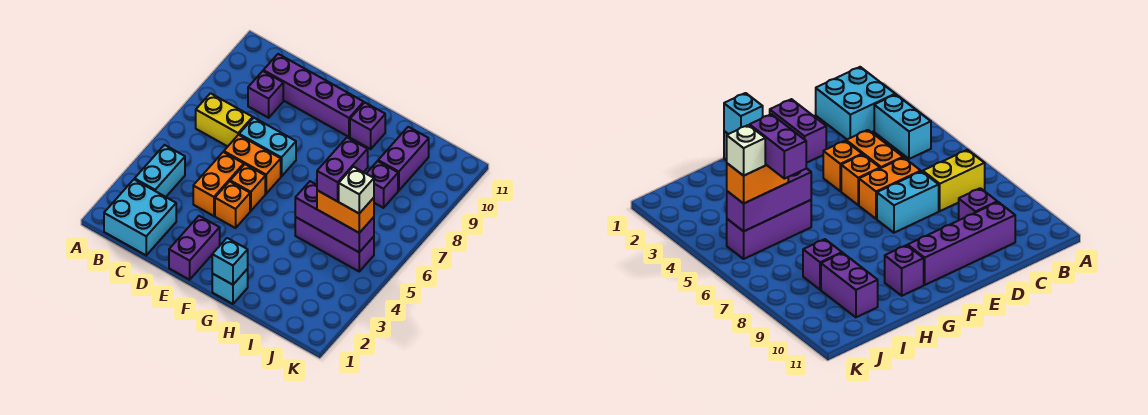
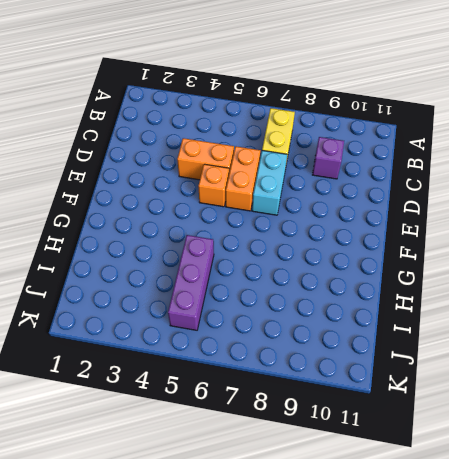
none -> cyan brick B1:C2 level 1
none -> cyan brick B3:B4 level 1
none -> purple brick C10:F10 level 1

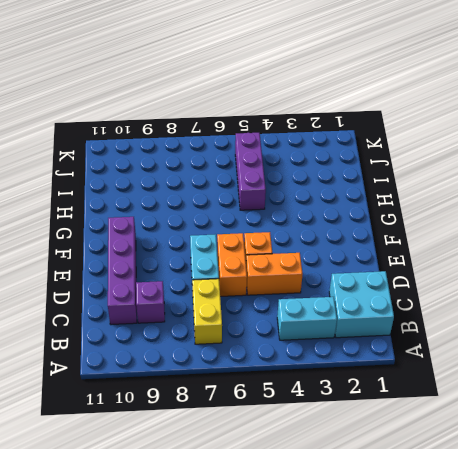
none -> purple brick E1:E2 level 1
none -> orange brick E4 level 1
none -> cyan brick G1 level 1

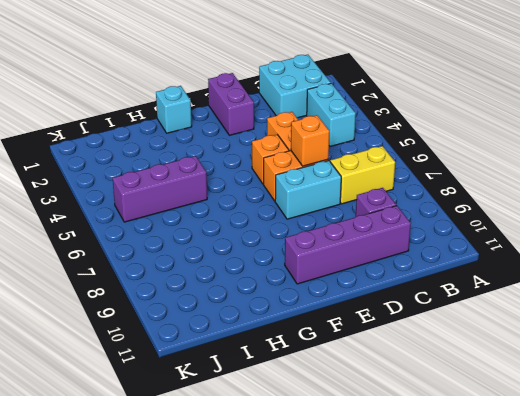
orange brick D6 level 2 -> orange brick E4 level 1
none -> purple brick G10 level 1
none -> purple brick I8 level 1
none -> purple brick I9:I10 level 1

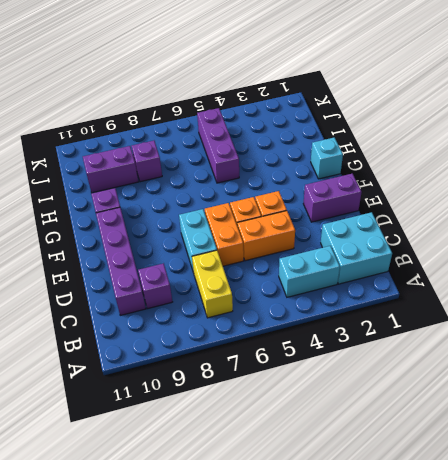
none -> cyan brick G1 level 2
none -> purple brick H5:J5 level 2
none -> orange brick I5:J5 level 3

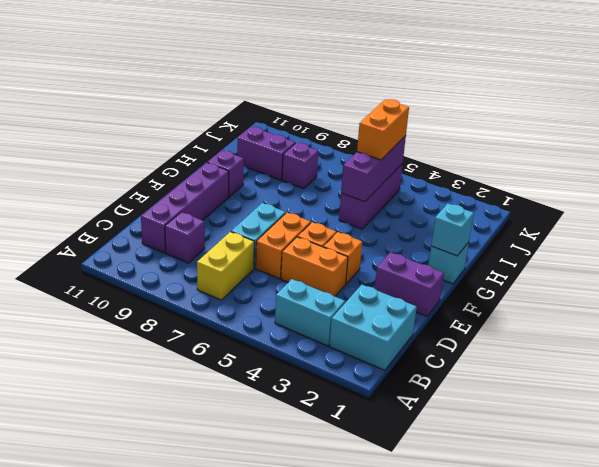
none -> purple brick I5:I6 level 4
none -> white brick J5 level 4

